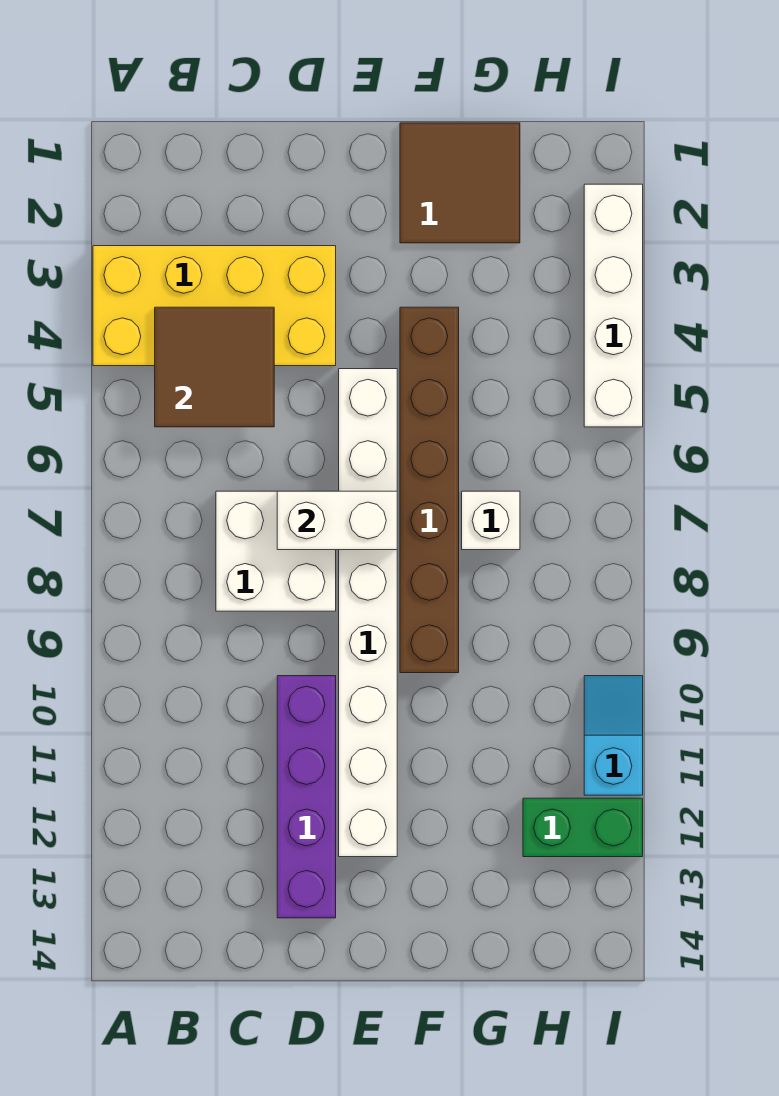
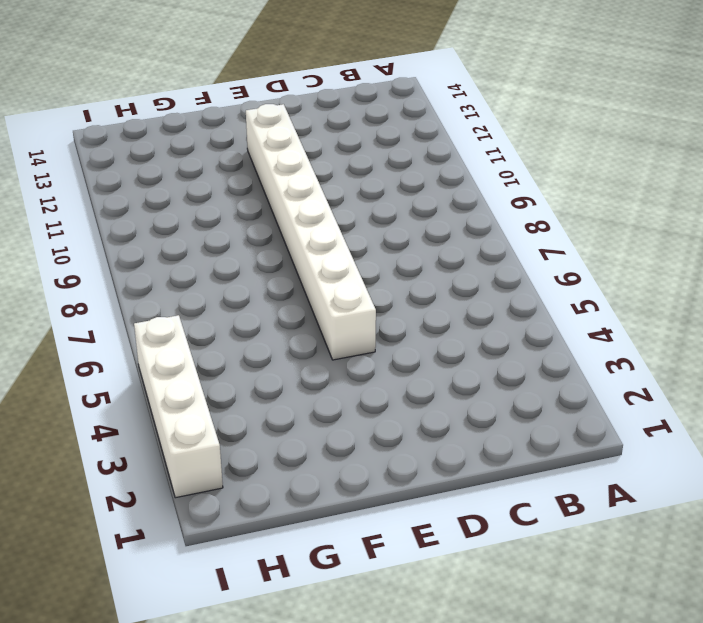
none -> yellow brick A3:D4 level 1
none -> white brick C7:D8 level 1
none -> purple brick D10:D13 level 1

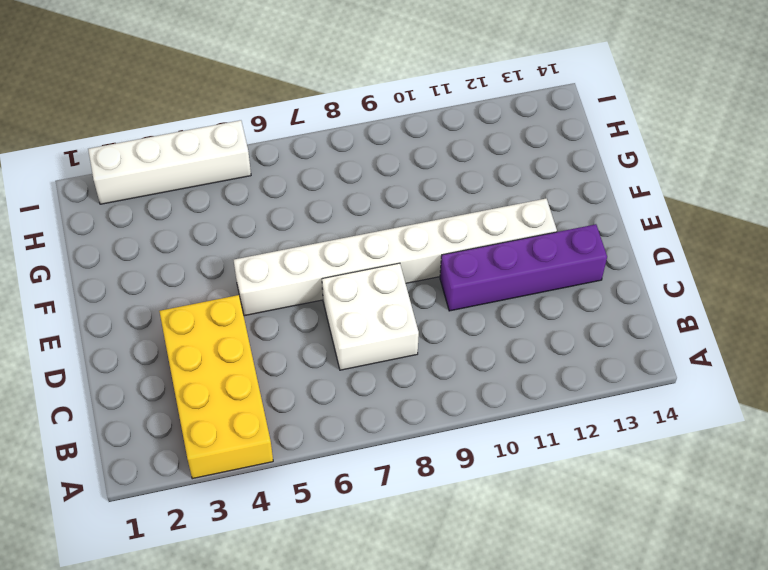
none -> brown tile F1:G2 level 1
none -> brown brick F4:F9 level 1
none -> white brick G7 level 1

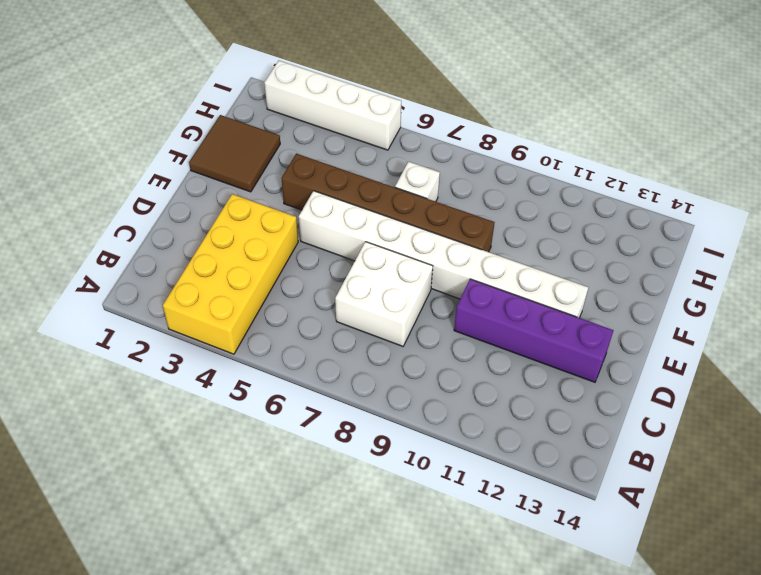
none -> green brick H12:I12 level 1
none -> cyan slope I10:I11 level 1 top 11
none -> brown tile B4:C5 level 2

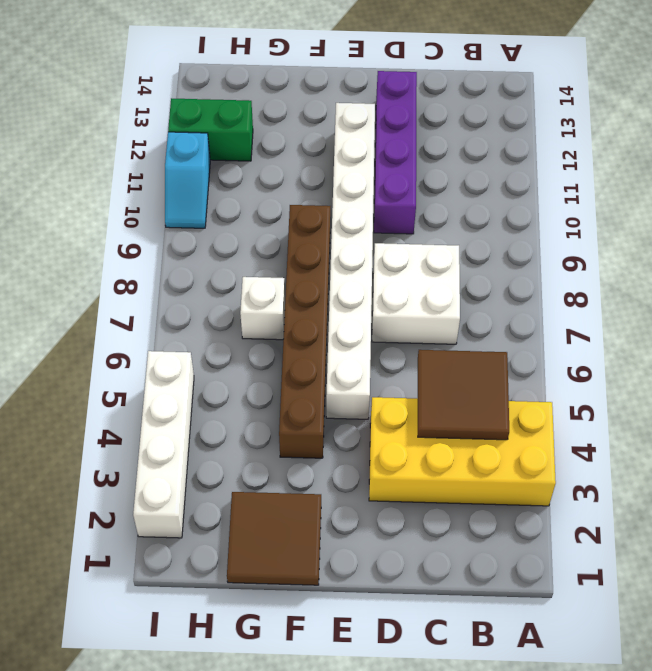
none -> white brick D7:E7 level 2

